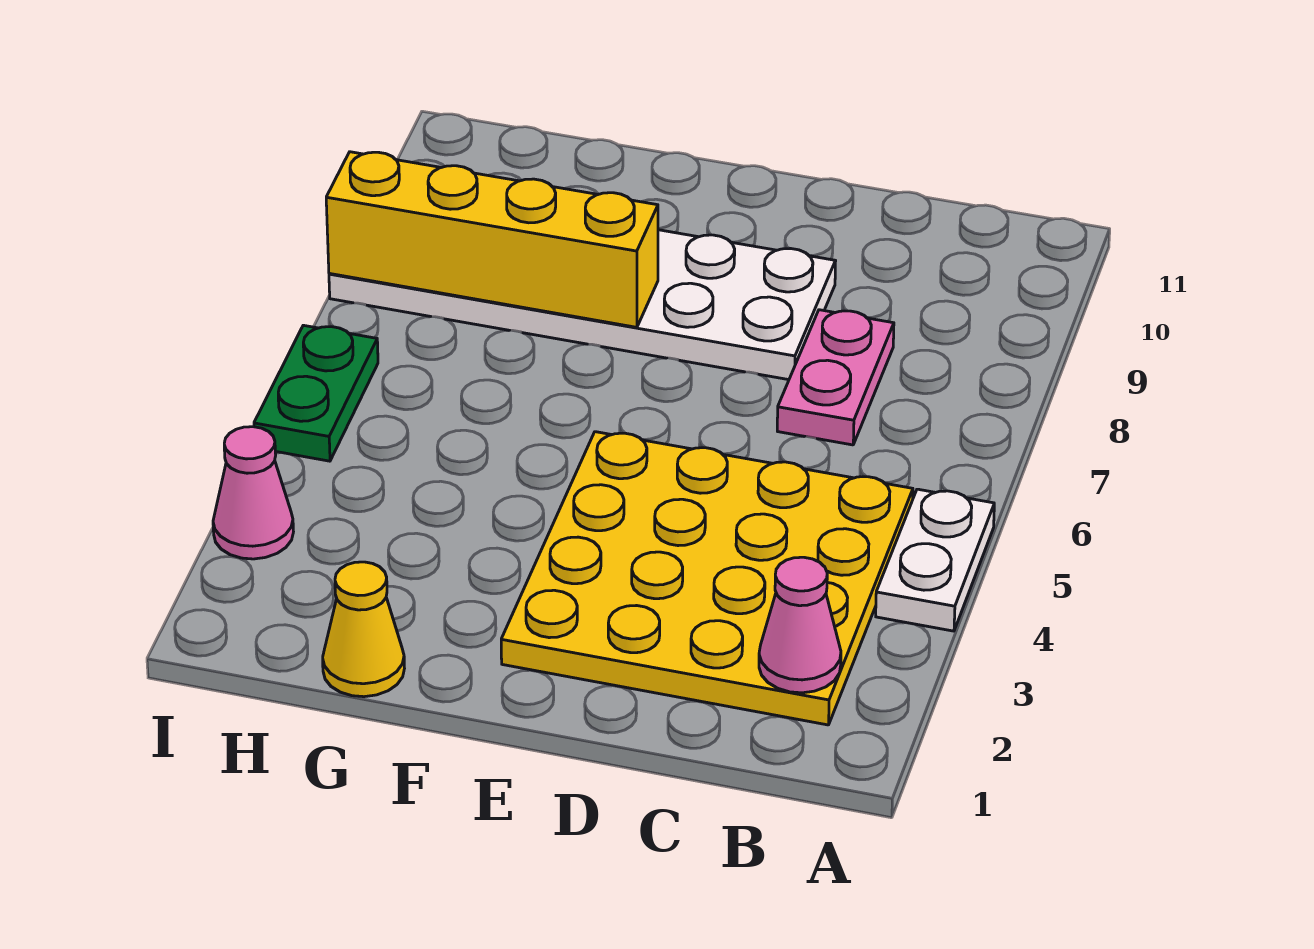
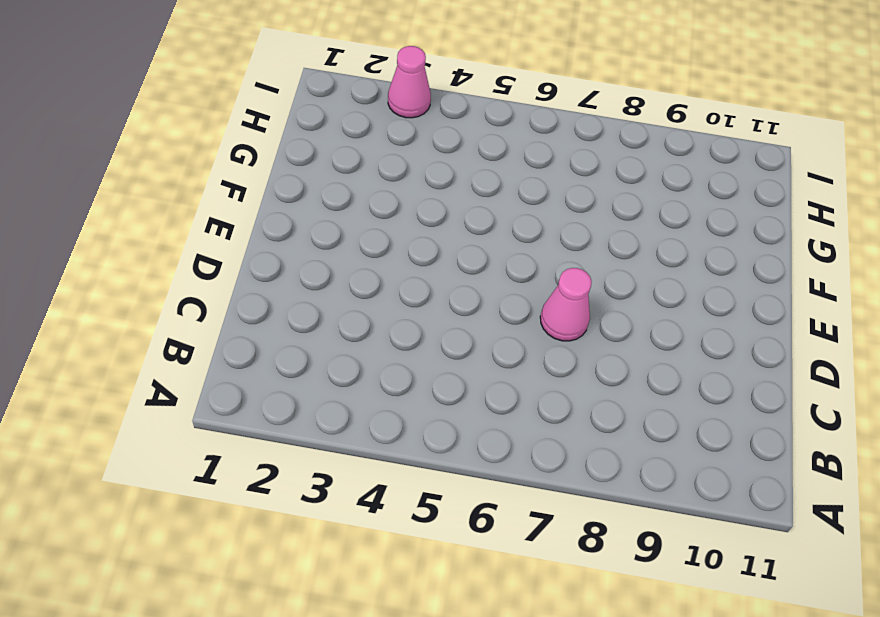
pink cone D7 level 1 -> pink cone B2 level 2
none -> white plate A4:A5 level 1
none -> yellow plate B2:E5 level 1

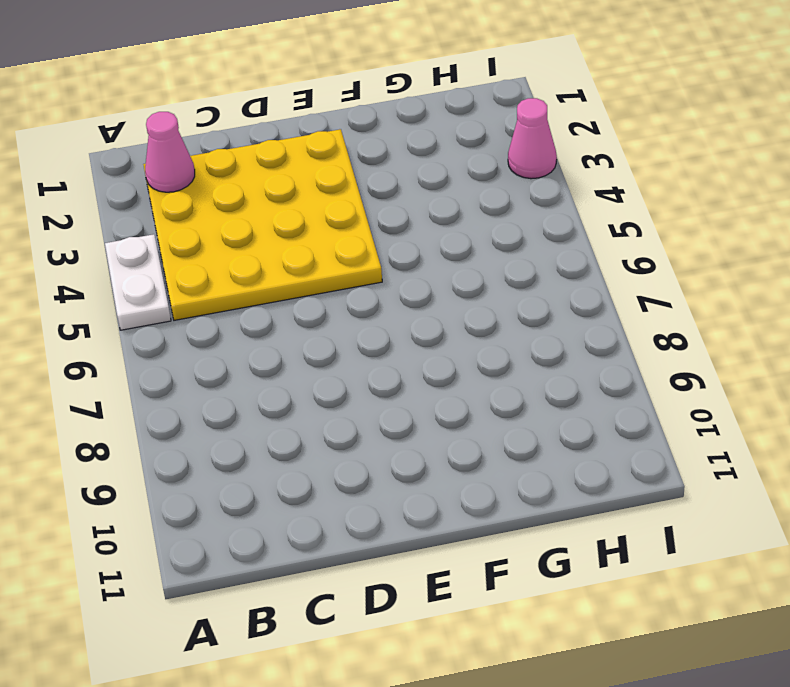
none -> pink plate C7:C8 level 1
none -> white plate D8:I9 level 1

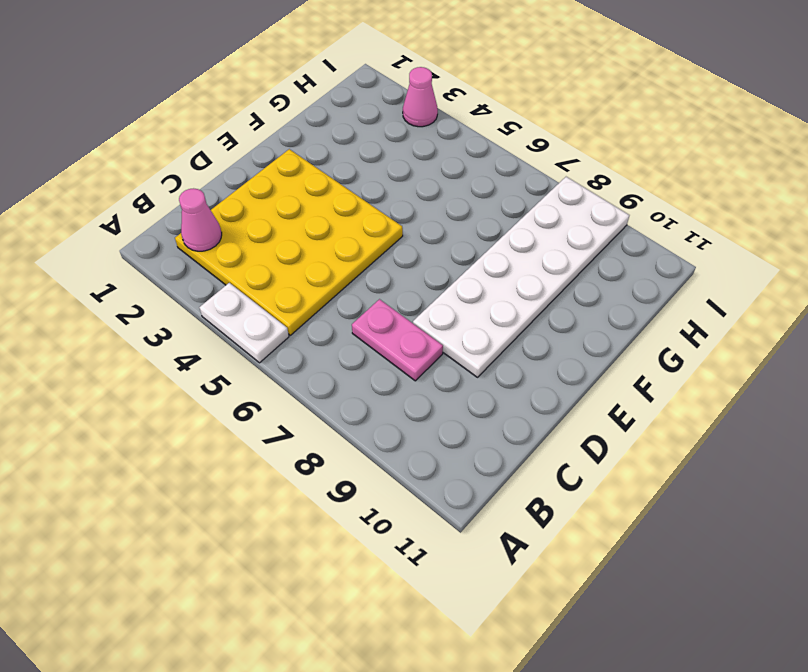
none -> yellow cone G1 level 1
none -> green plate I5:I6 level 1

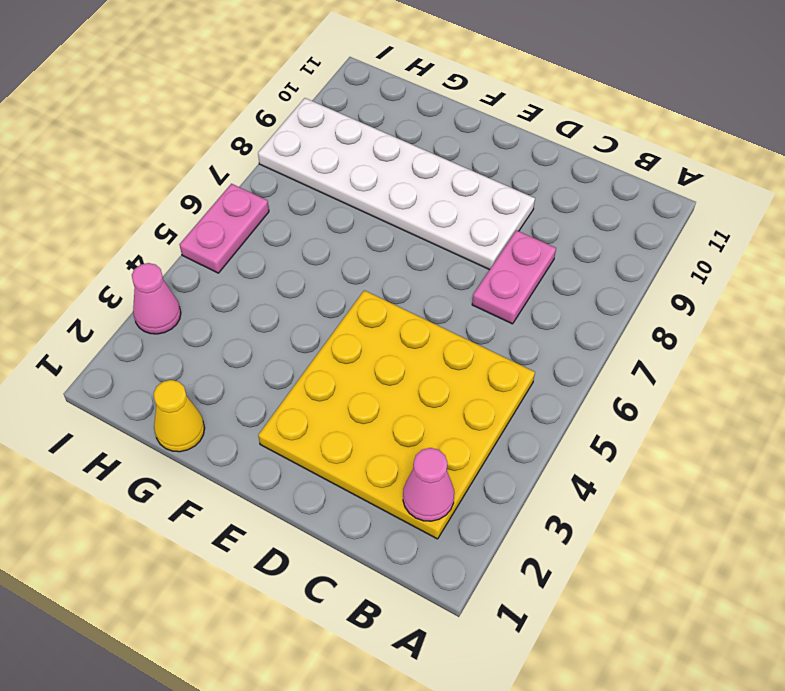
pink plate I5:I6 level 1 -> green plate I5:I6 level 1
none -> white plate A4:A5 level 1
none -> yellow brick F8:I8 level 2

